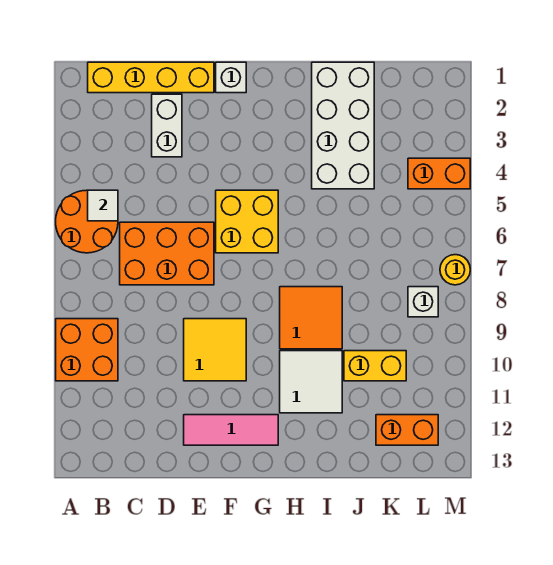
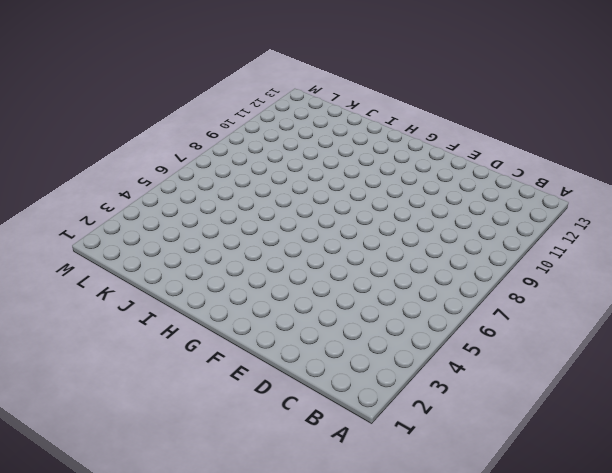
none -> orange round brick A5:B6 level 1
none -> orange brick A9:B10 level 1
none -> yellow brick B1:E1 level 1

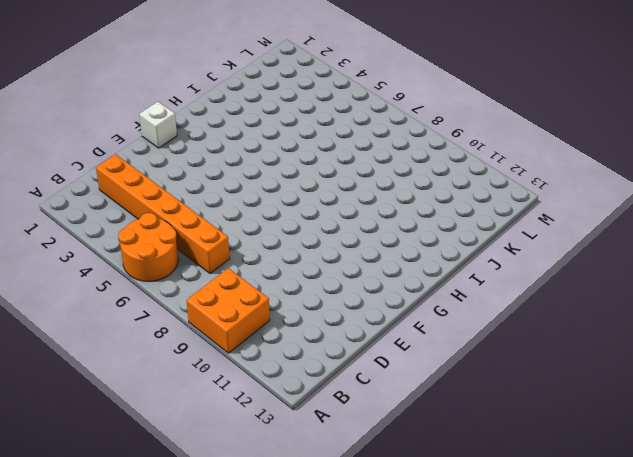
orange brick C2:C7 level 1 -> orange brick C6:E7 level 1
none -> yellow brick B1:E1 level 1
none -> white brick D2:D3 level 1
none -> yellow tile E9:F10 level 1

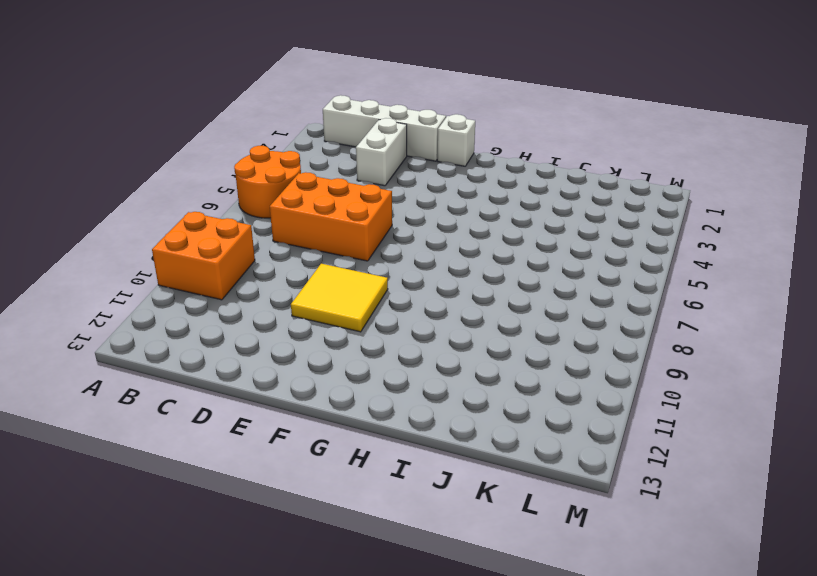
white brick B1:E1 level 1 -> yellow brick B1:E1 level 1
none -> pink tile E12:G12 level 1
none -> yellow brick F5:G6 level 1
none -> orange tile H8:I9 level 1

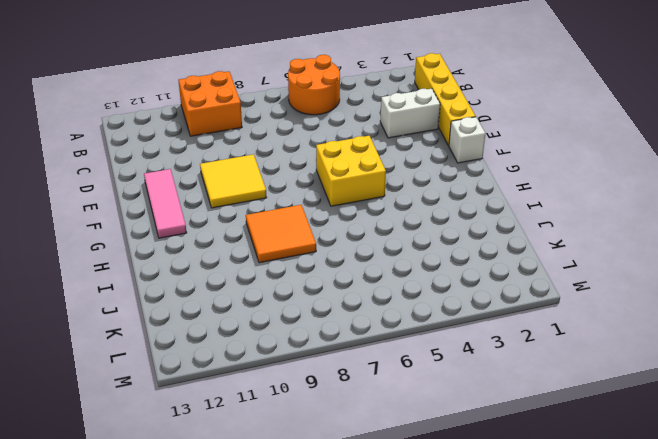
none -> orange brick C6:E7 level 1
none -> white tile H10:I11 level 1
none -> white brick I1:J4 level 1

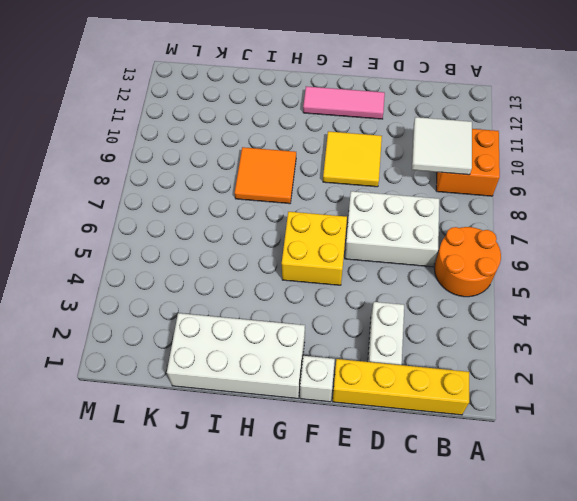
white tile B9:C10 level 2 -> white tile H10:I11 level 1
white brick C6:E7 level 1 -> orange brick C6:E7 level 1
white brick G1:J2 level 1 -> white brick I1:J4 level 1
none -> yellow brick J10:K10 level 1
none -> orange brick K12:L12 level 1
none -> orange brick L4:M4 level 1

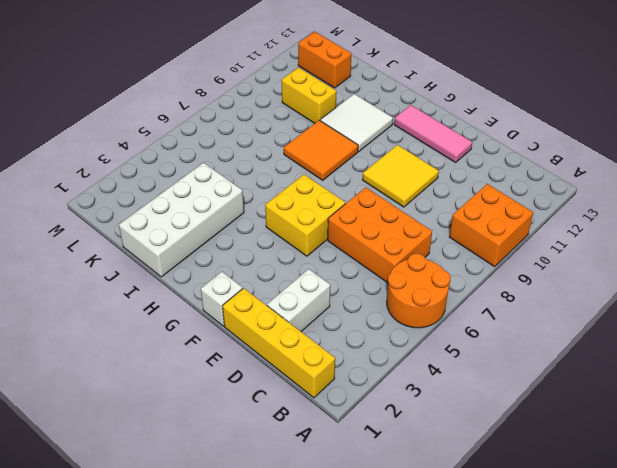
none -> orange brick L4:M4 level 1
none -> white brick L8 level 1
none -> yellow round brick M7 level 1

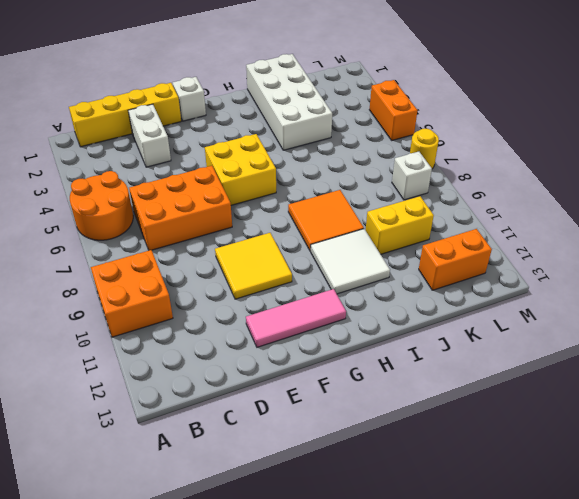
orange brick M4:M5 level 1 -> orange brick L4:M4 level 1
none -> white tile B5 level 2

